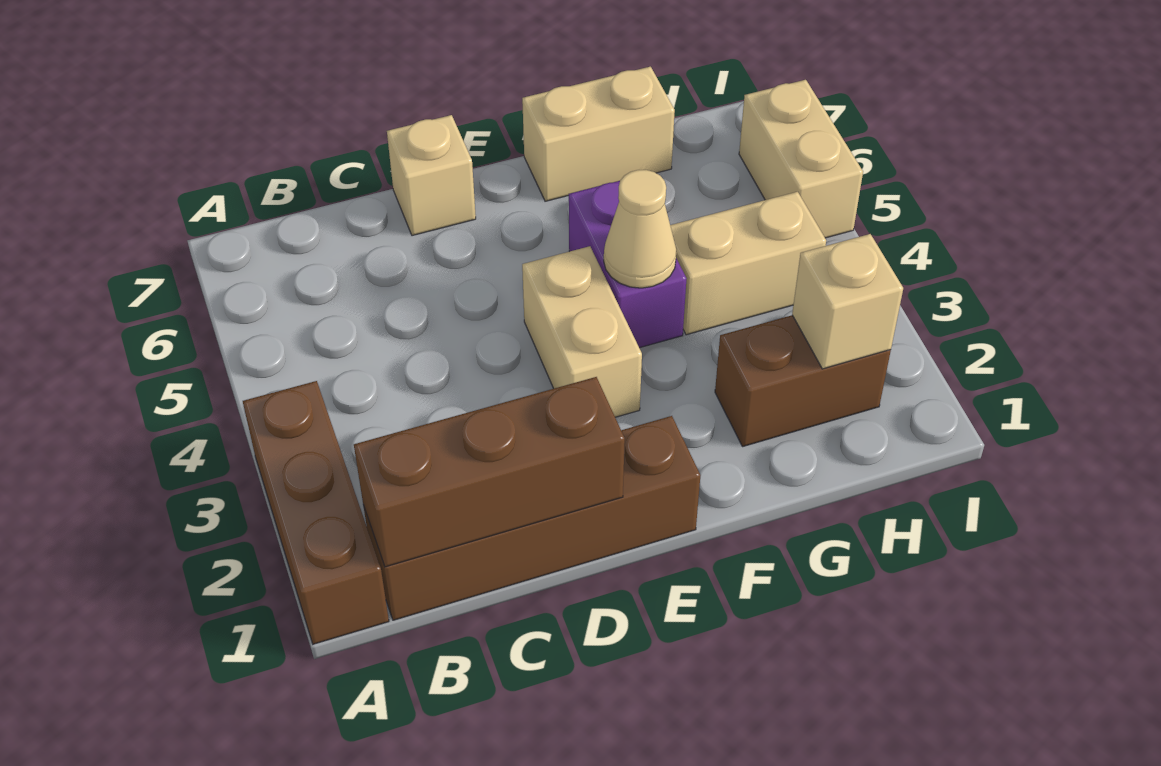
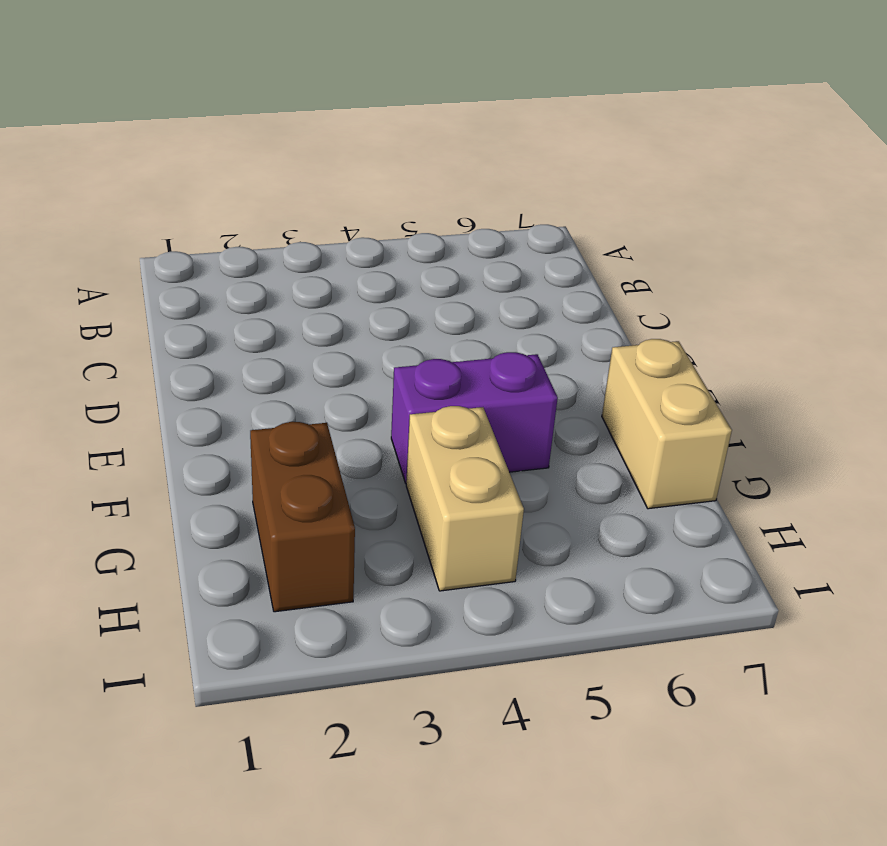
none -> brown brick A1:A3 level 1
none -> brown brick B1:E1 level 1
none -> tan brick D7 level 1

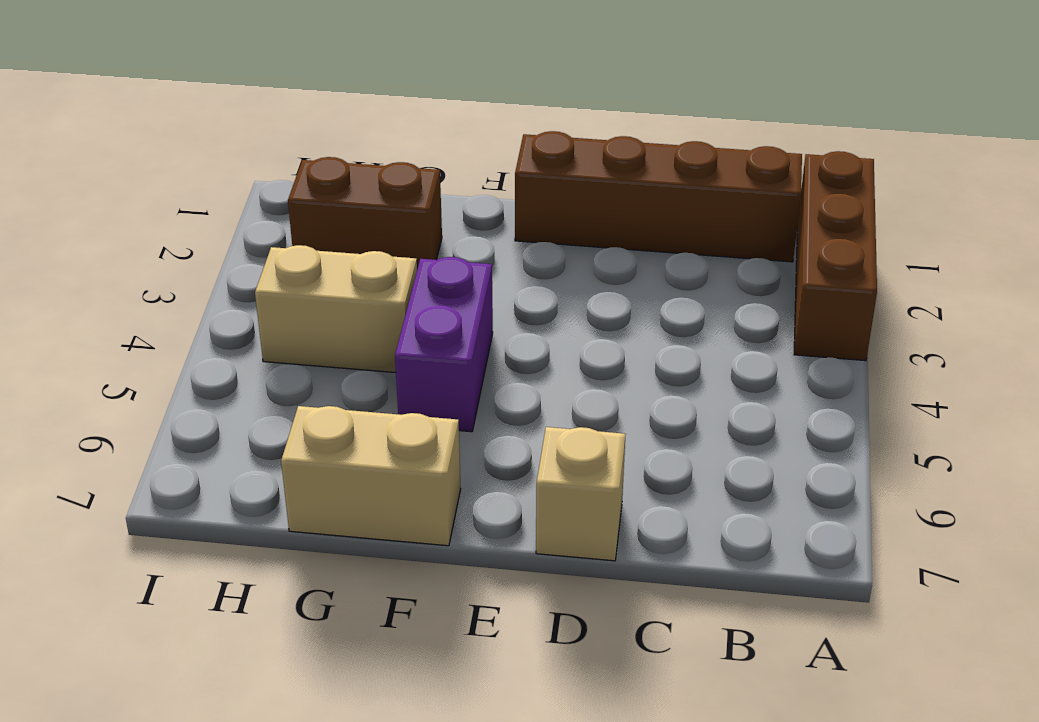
none -> tan brick E3:E4 level 1
none -> tan brick I5:I6 level 1
none -> brown brick B1:D1 level 2

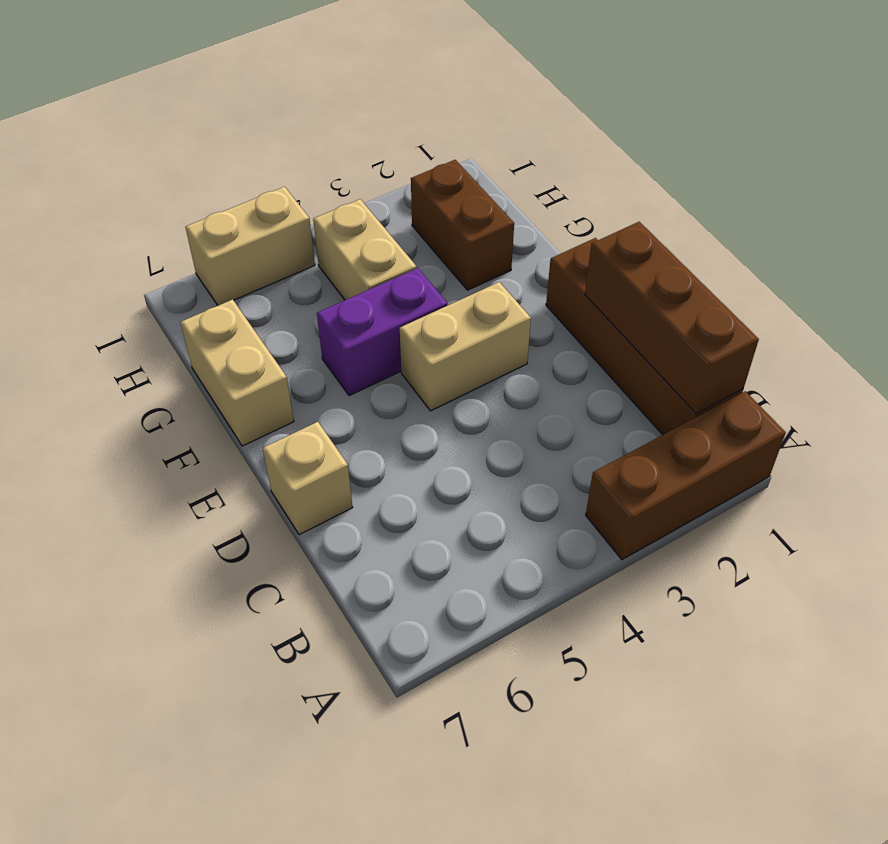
none -> tan cone F4 level 2
none -> tan brick H2 level 2

